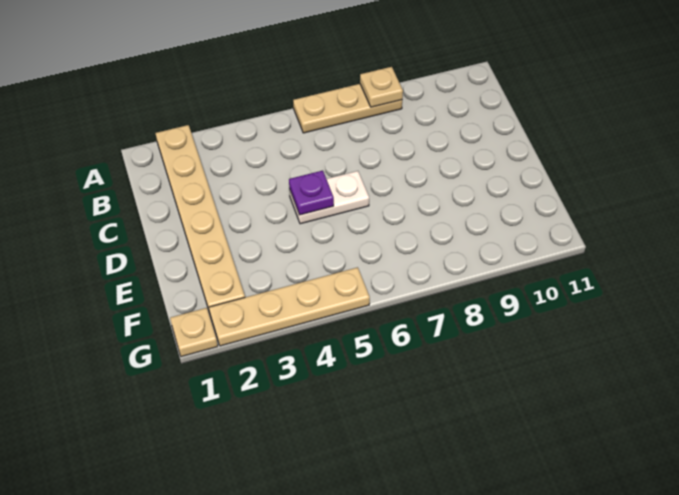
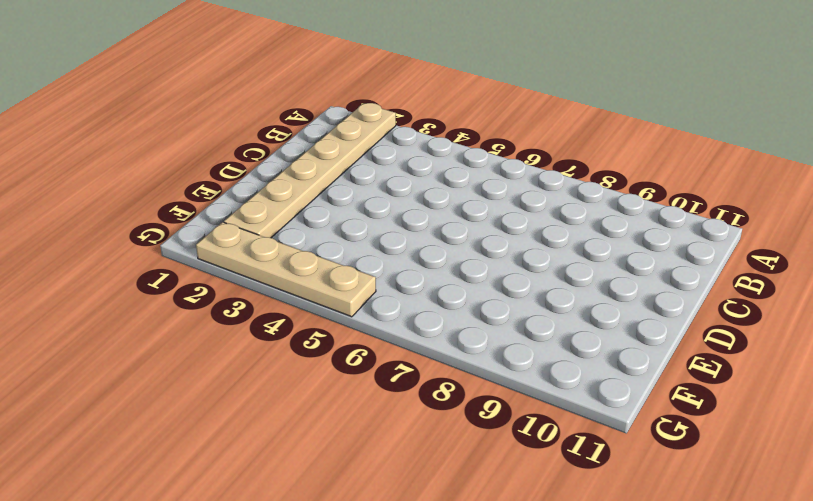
none -> tan plate A6:A8 level 1
none -> white plate D5:D6 level 1

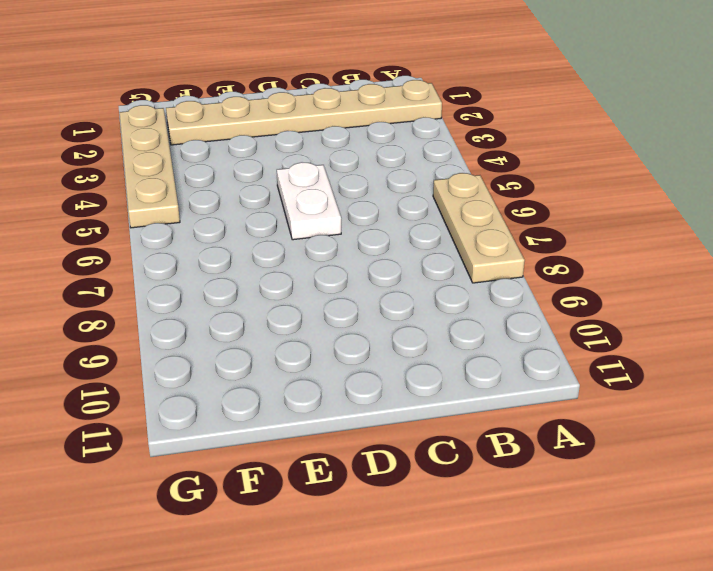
none -> tan plate G1 level 1
none -> tan plate A8 level 2

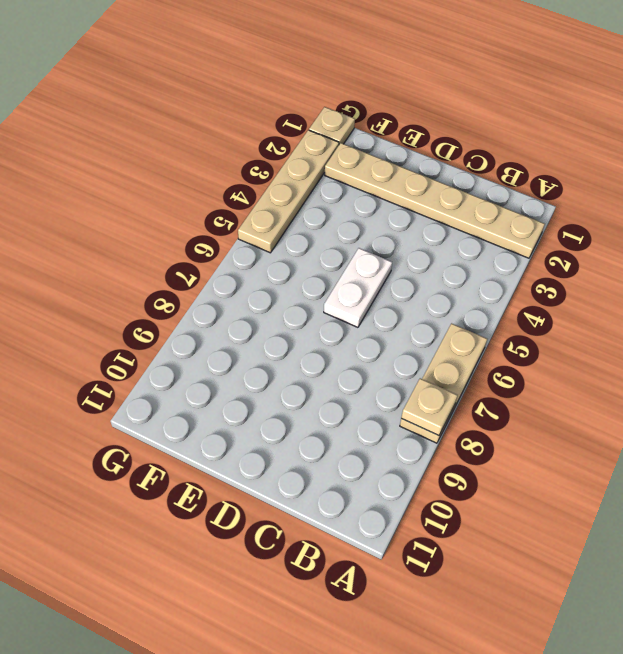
none -> purple plate D5 level 2

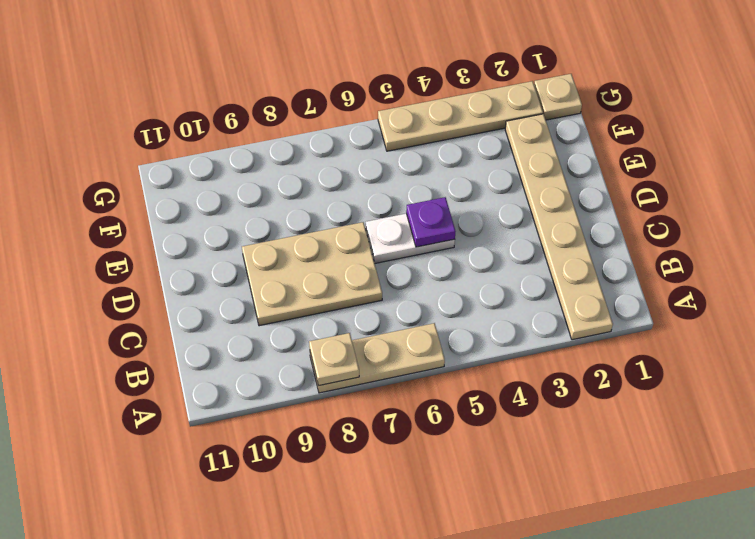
tan plate C7:D9 level 1 -> none

